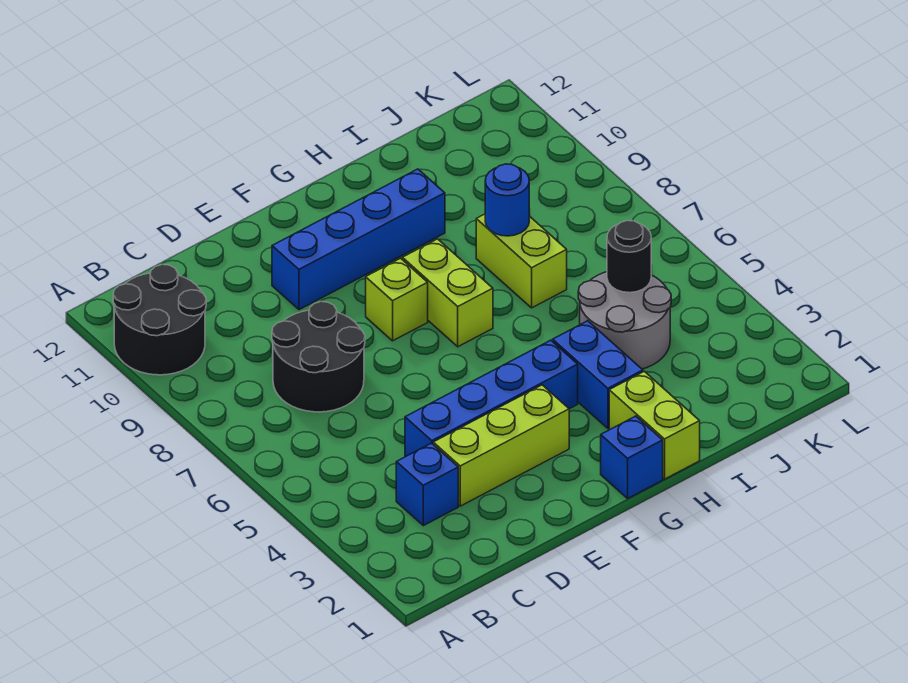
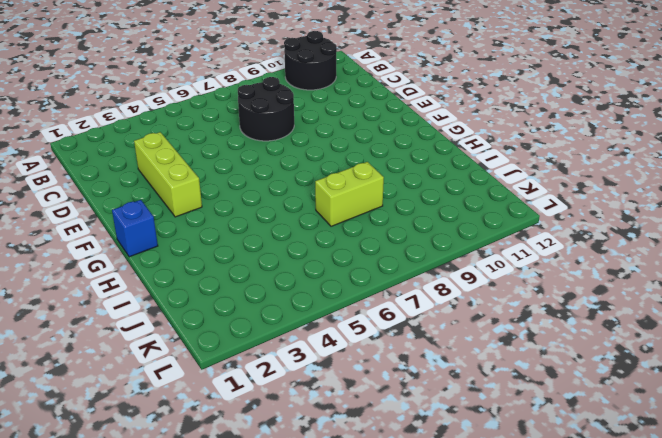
none -> blue brick C3 level 1
none -> blue brick D4:G4 level 1
none -> blue brick E10:H10 level 1

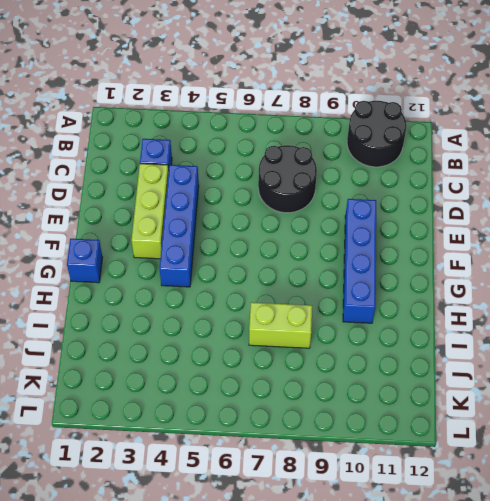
none -> lime brick F8 level 1
none -> lime brick G7:G8 level 1
none -> lime brick H1:H2 level 1

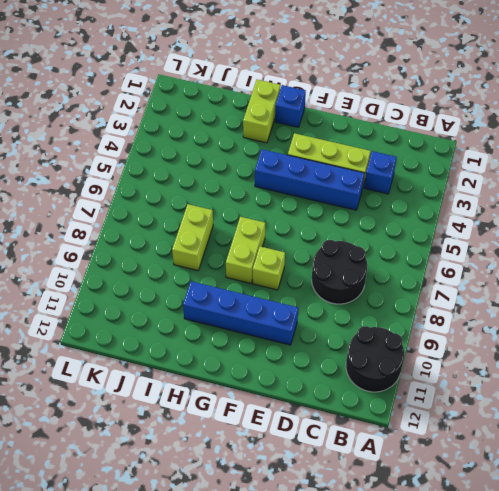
none -> blue brick H3:H4 level 1
none -> grey round brick I4:J5 level 1
none -> blue round brick I8 level 2

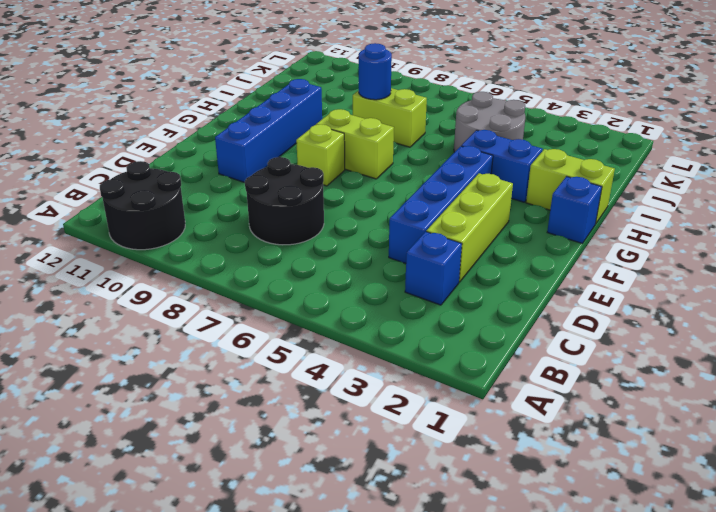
none -> black round brick J5 level 2

